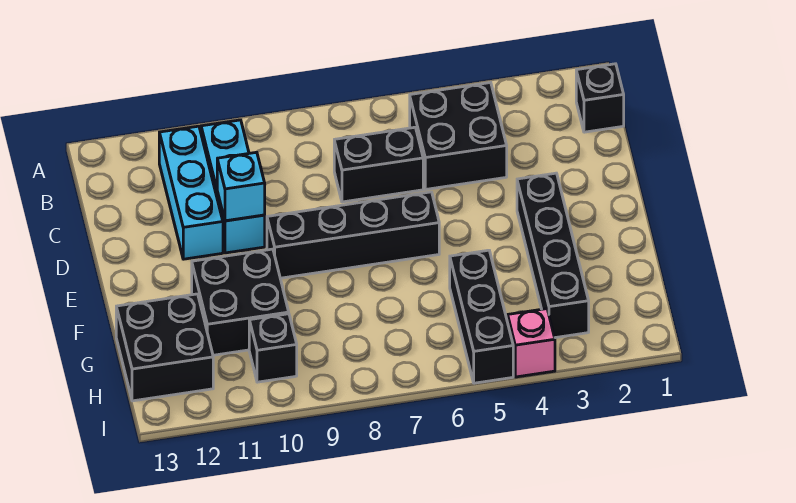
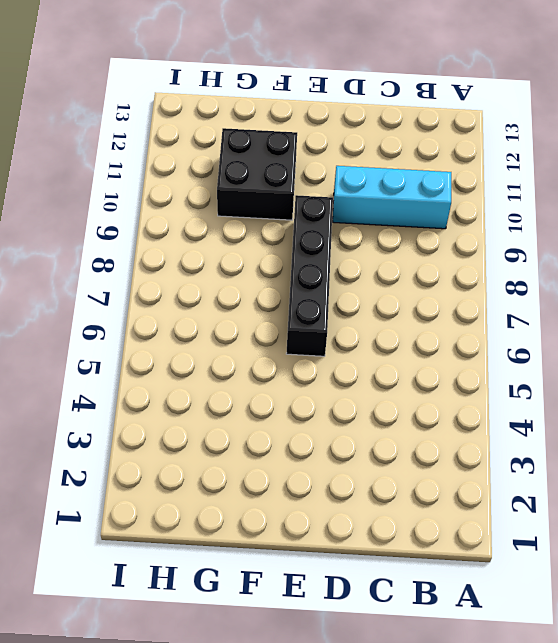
none -> black brick B1 level 1
none -> black brick B4:C5 level 1
none -> cyan brick B11:D11 level 1

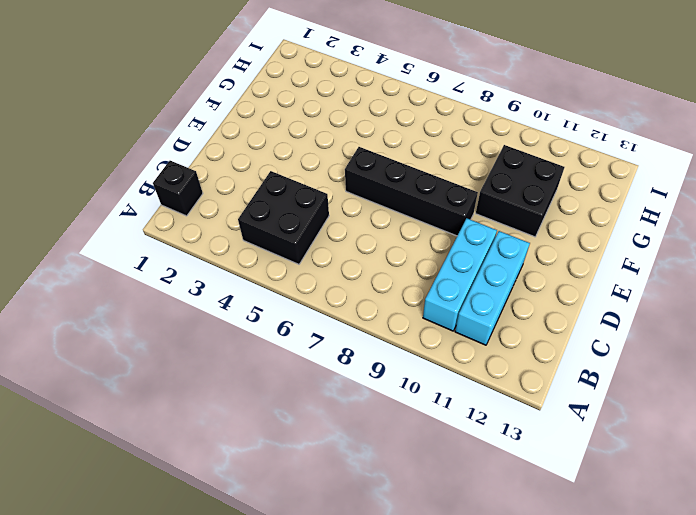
none -> black brick C6:C7 level 1
none -> black brick E3:H3 level 1
none -> black brick G5:I5 level 1

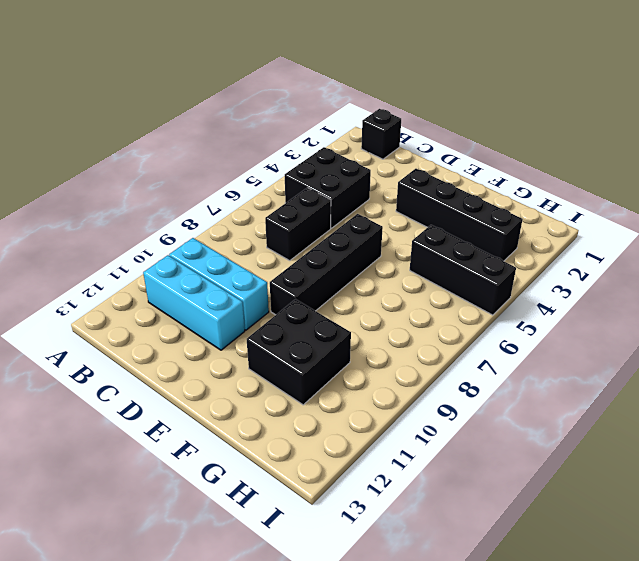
none -> black brick G12:H13 level 1
none -> black brick H10 level 1
none -> pink brick I4 level 1

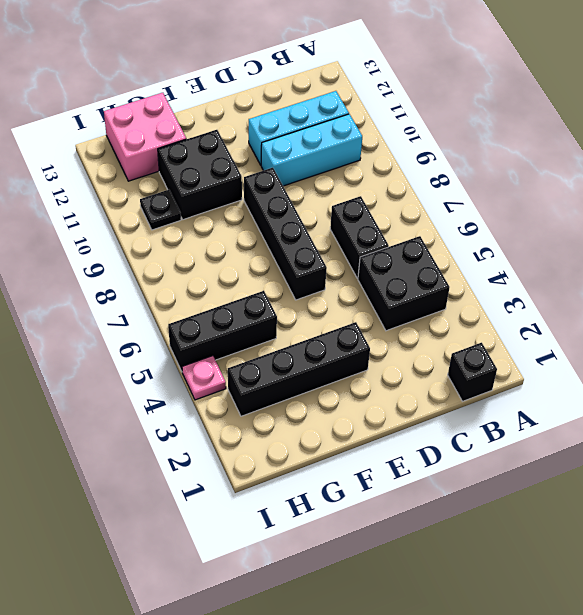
pink brick G12:H13 level 1 -> black brick G12:H13 level 1
black plate H10 level 1 -> black brick H10 level 1
pink plate I4 level 1 -> pink brick I4 level 1
none -> cyan brick D10 level 2

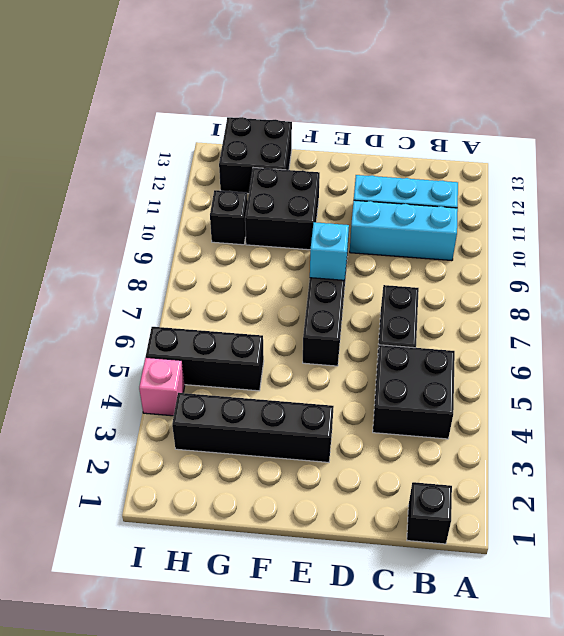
cyan brick E8 level 2 -> cyan brick D10 level 2

